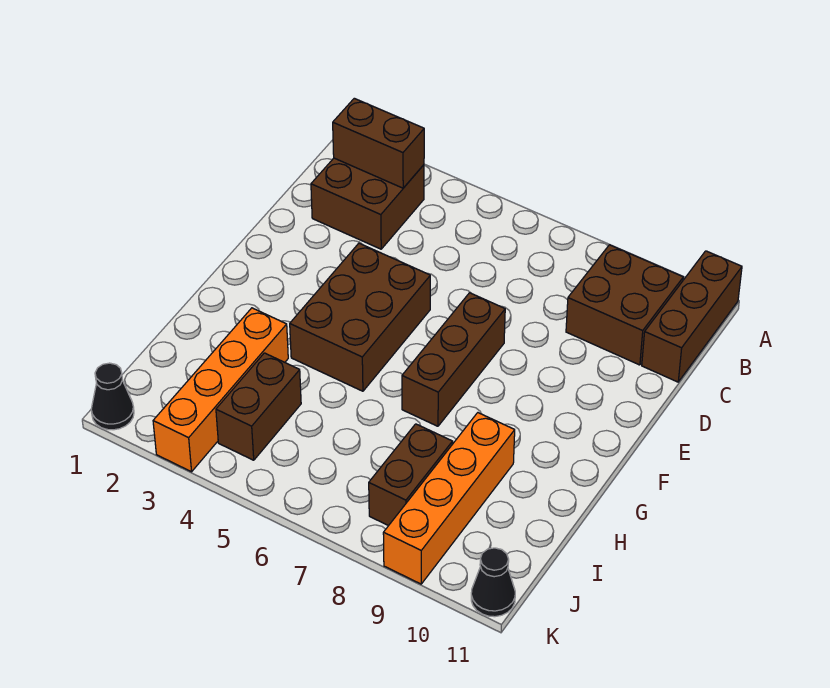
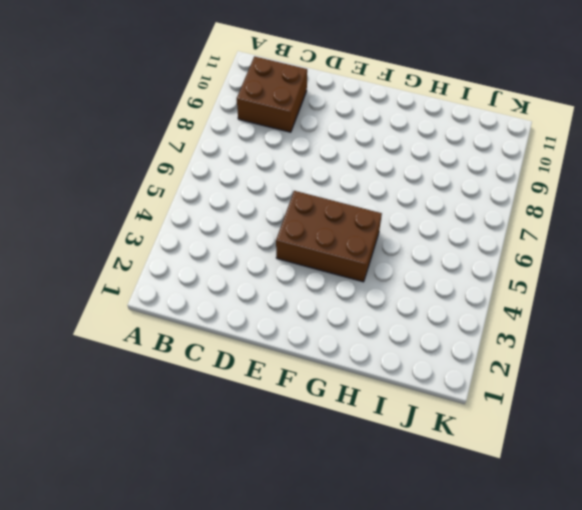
none -> brown brick A11:C11 level 1
none -> brown brick B2:C3 level 1
none -> brown brick E7:G7 level 1

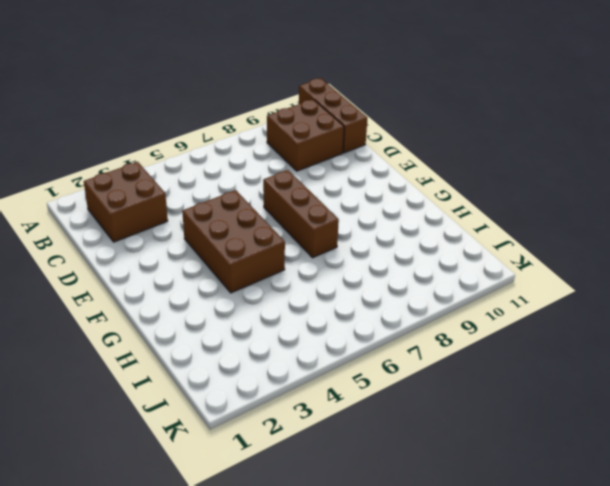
none -> orange brick H3:K3 level 1
none -> orange brick H9:K9 level 1
none -> brown brick I4:J4 level 1

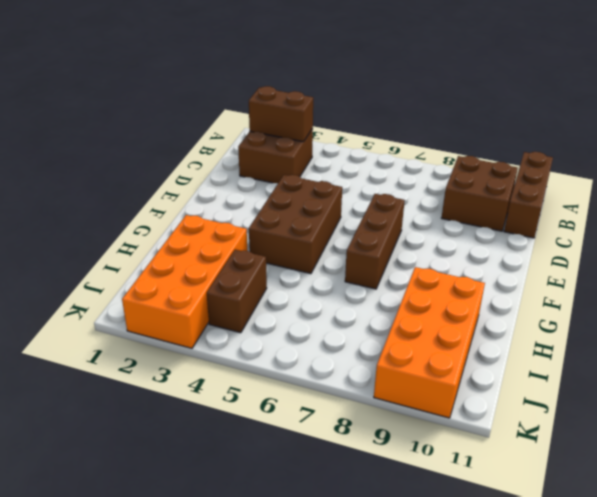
orange brick H2:K3 level 1 -> orange brick H3:K3 level 1
orange brick H9:K10 level 1 -> orange brick H9:K9 level 1
none -> brown brick I8:J8 level 1
none -> black cone K1 level 1
none -> black cone K11 level 1

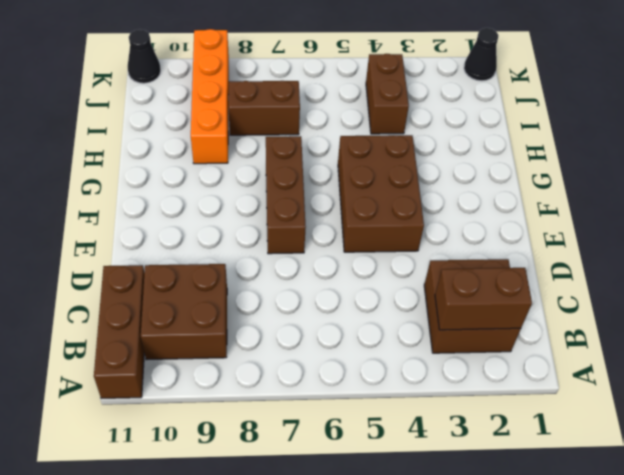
brown brick I7:I8 level 1 -> brown brick I8:J8 level 1
none -> orange brick H3:K3 level 1

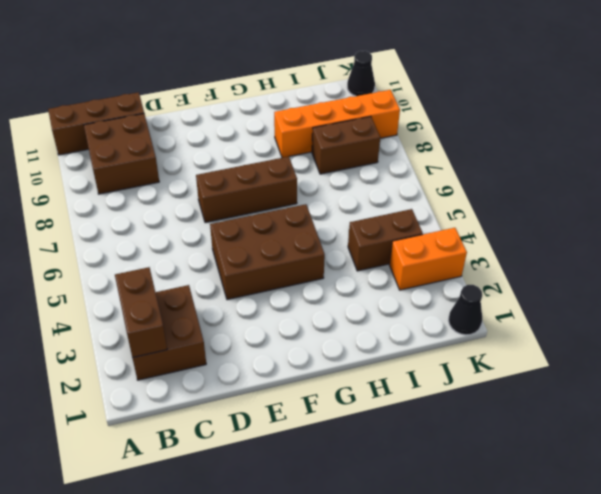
orange brick J3:K3 level 1 -> orange brick H3:K3 level 1

